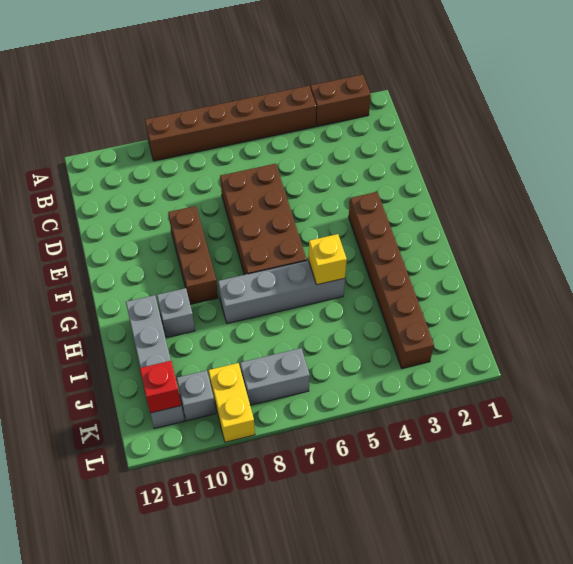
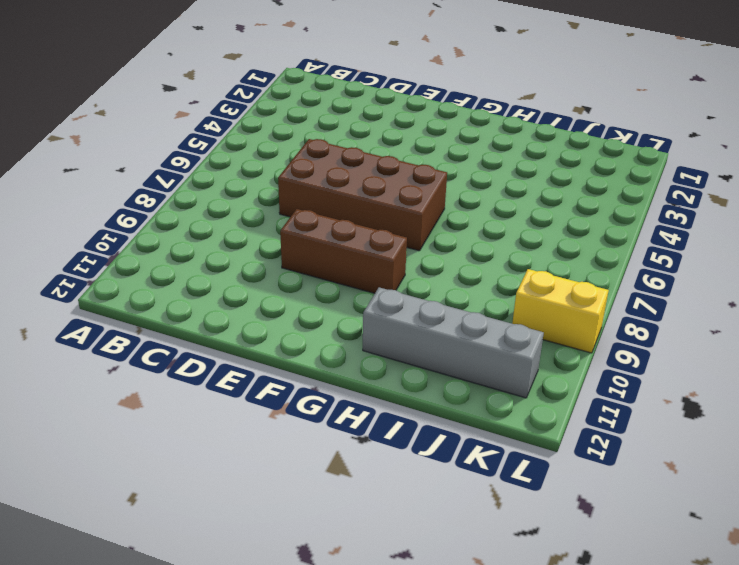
none -> brown brick A2:A3 level 1
none -> brown brick A4:A9 level 1
none -> brown brick F3:K3 level 1

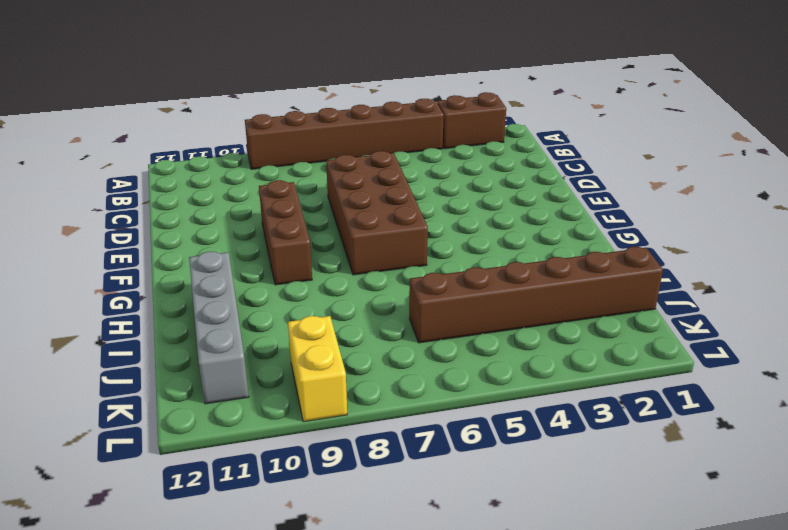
brown brick J1:J6 level 1 -> brown brick F3:K3 level 1
none -> grey brick H5:H8 level 1
none -> grey brick H10 level 1
none -> grey brick K7:K8 level 1

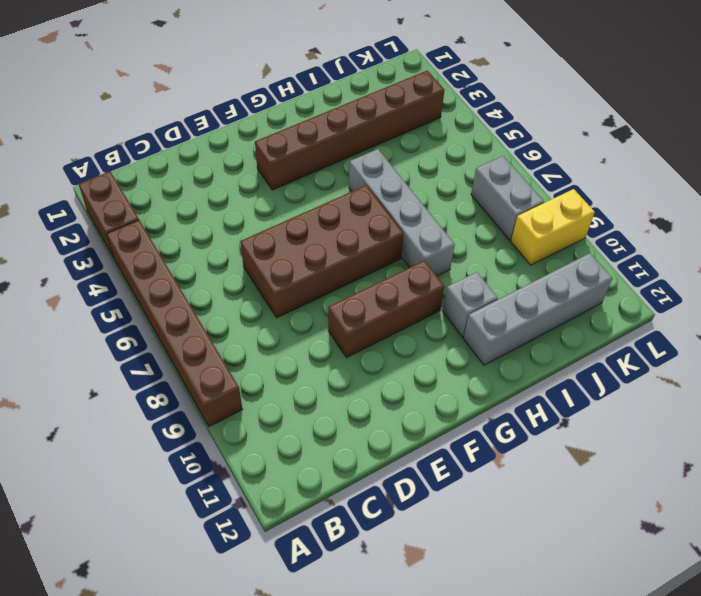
none -> grey brick K10 level 1
none -> yellow brick H5 level 2
none -> red brick K11 level 2

